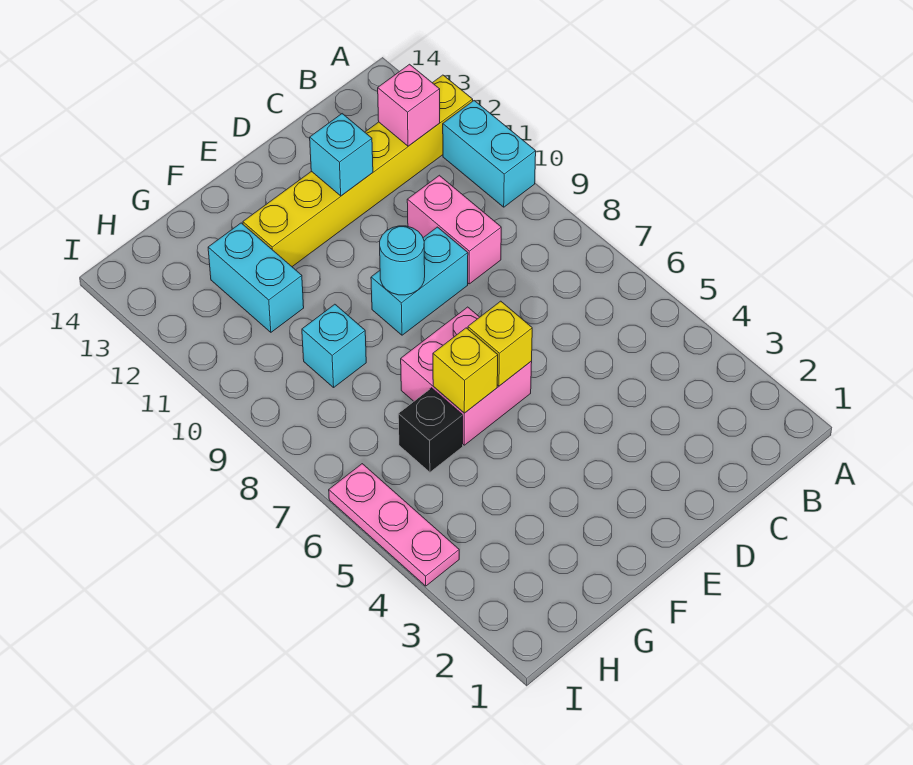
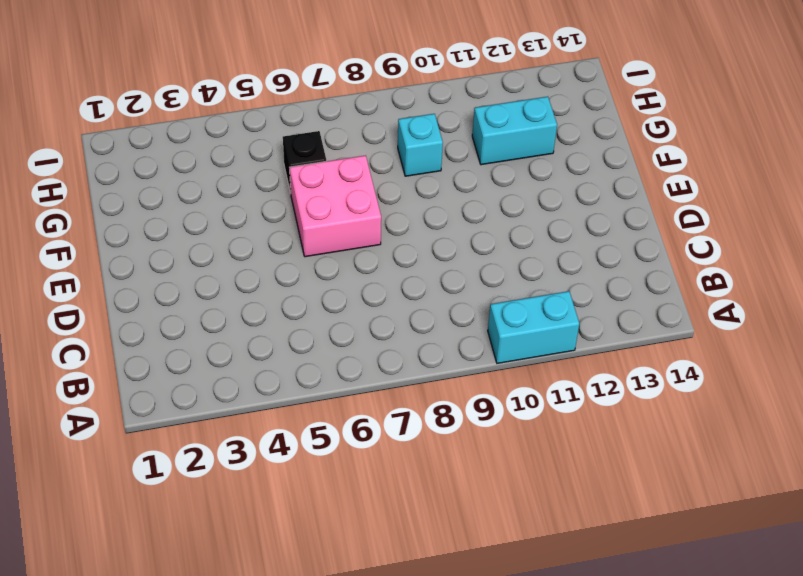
none -> yellow brick A12:F12 level 1
none -> pink brick C9:C10 level 1
none -> cyan brick D9:E9 level 1

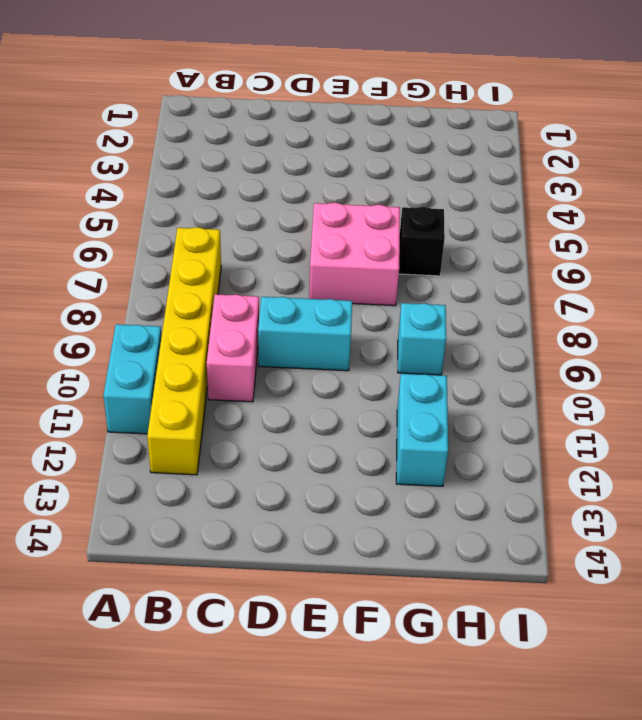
yellow brick B7:B12 level 1 -> yellow brick A12:F12 level 1
none -> pink plate I4:I6 level 1
none -> pink brick B12 level 2
none -> cyan brick D12 level 2

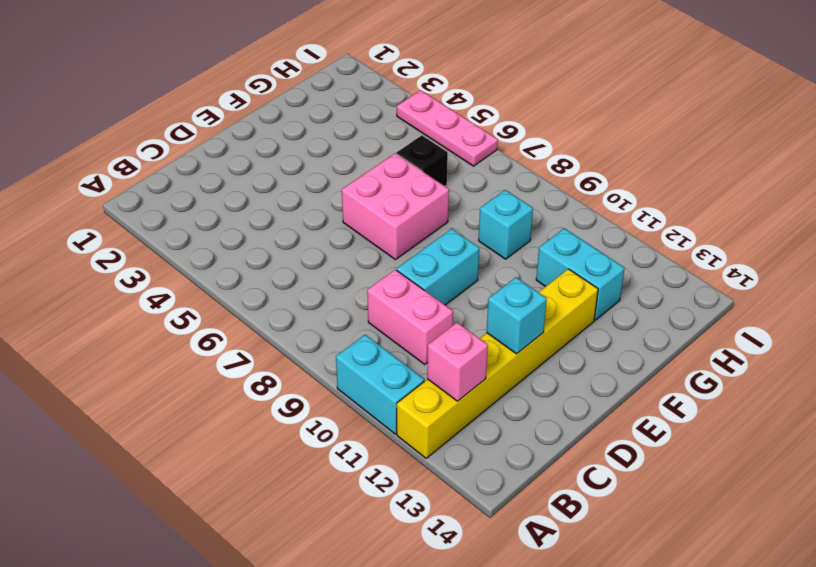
none -> yellow brick E6 level 2
none -> cyan round brick E9 level 2
none -> yellow brick F6 level 2

